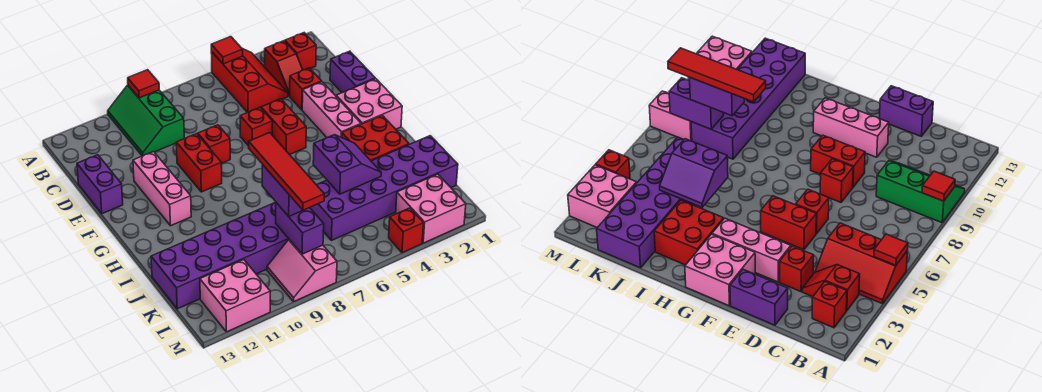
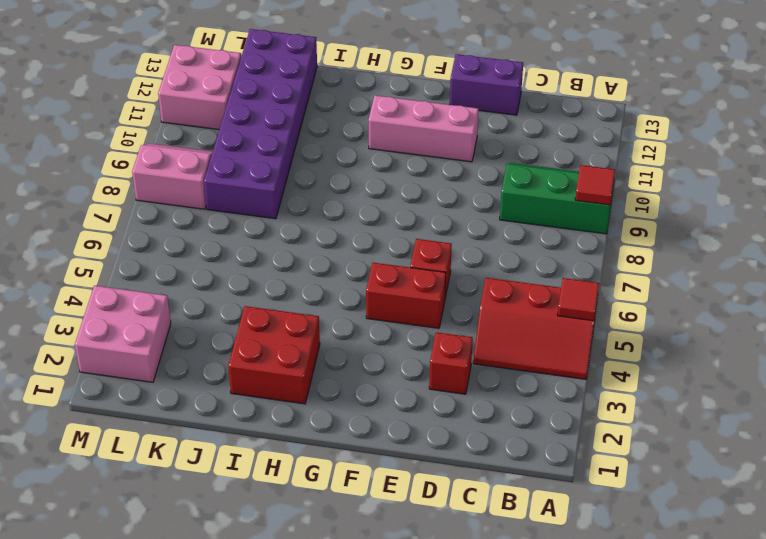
none -> red brick B2 level 1
none -> red slope B3:C3 level 1 top B
none -> purple brick D1:E1 level 1

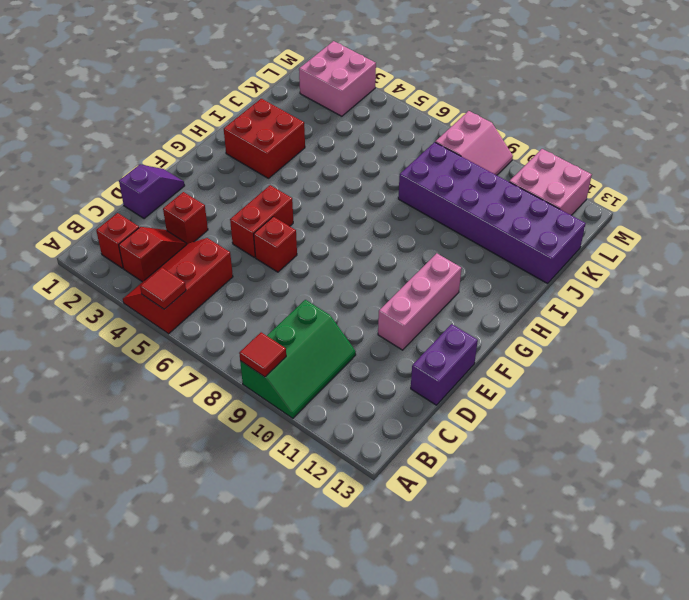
purple slope D1:E1 level 1 top D -> purple brick D1:E1 level 1
none -> pink brick E3:G3 level 1
none -> red brick E8 level 1
none -> red brick E9:F9 level 1

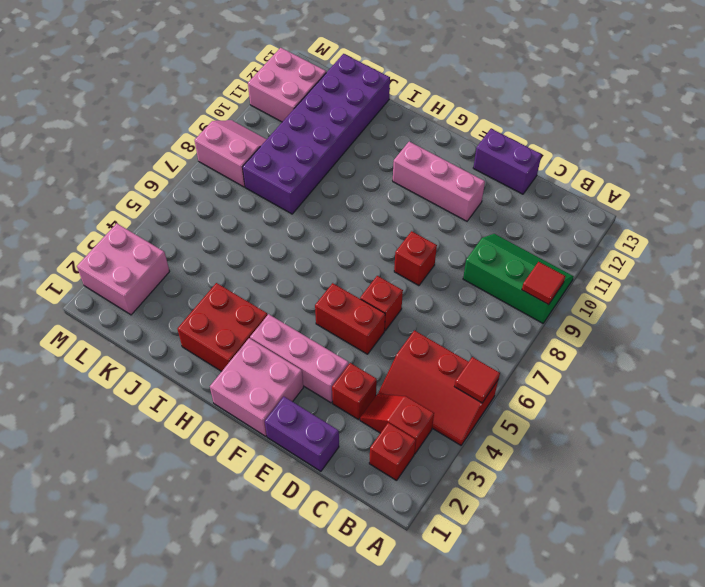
none -> red brick E9:F9 level 1
none -> purple brick J1:K6 level 1
none -> red brick M4 level 1

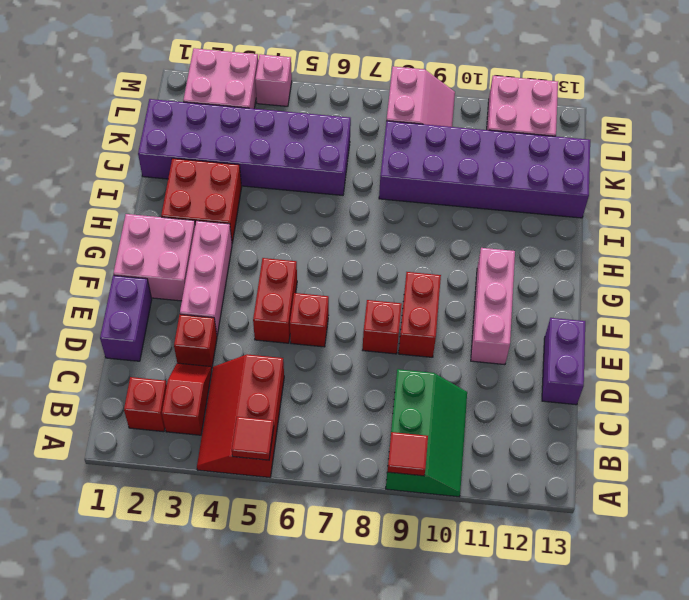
pink brick M4 level 1 -> red brick M4 level 1
none -> purple slope I4:J5 level 2 top 5
none -> purple brick K8:L8 level 2
none -> purple brick J8:K8 level 3

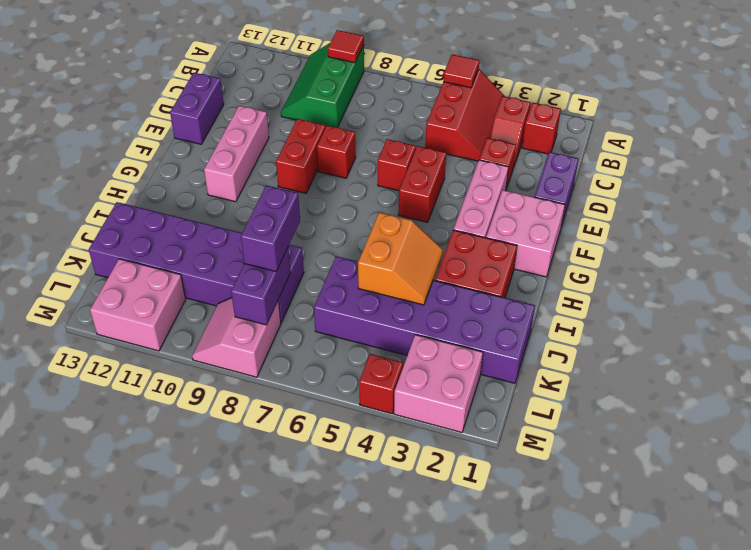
orange slope I4:J5 level 2 top 5 -> purple slope I4:J5 level 2 top 5
none -> red tile I8:L8 level 4

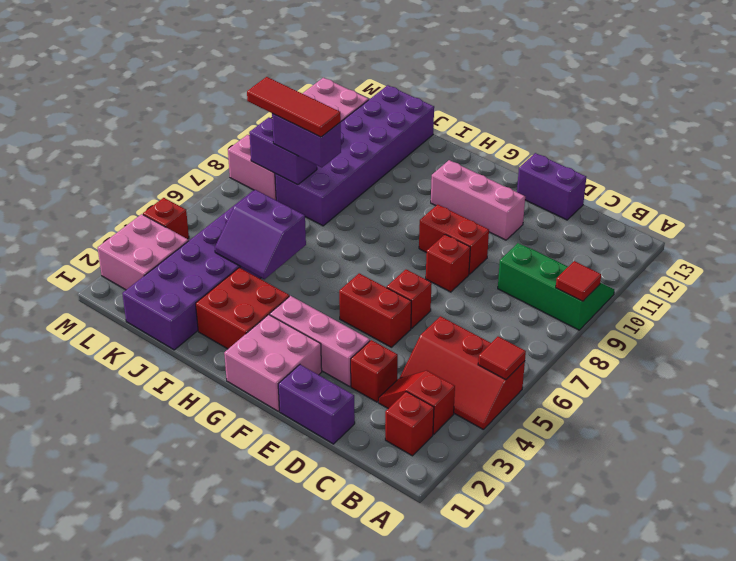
red tile J8:L8 level 4 -> red tile I8:L8 level 4

